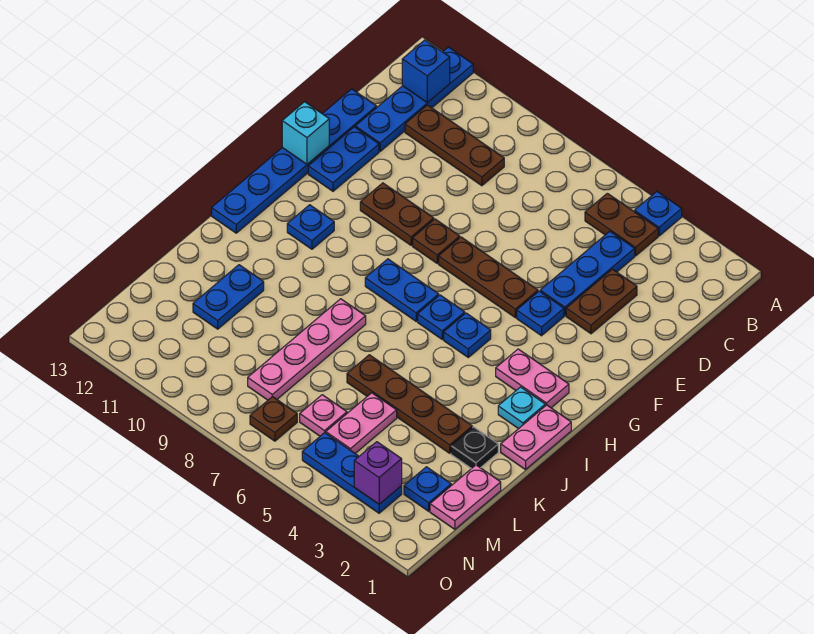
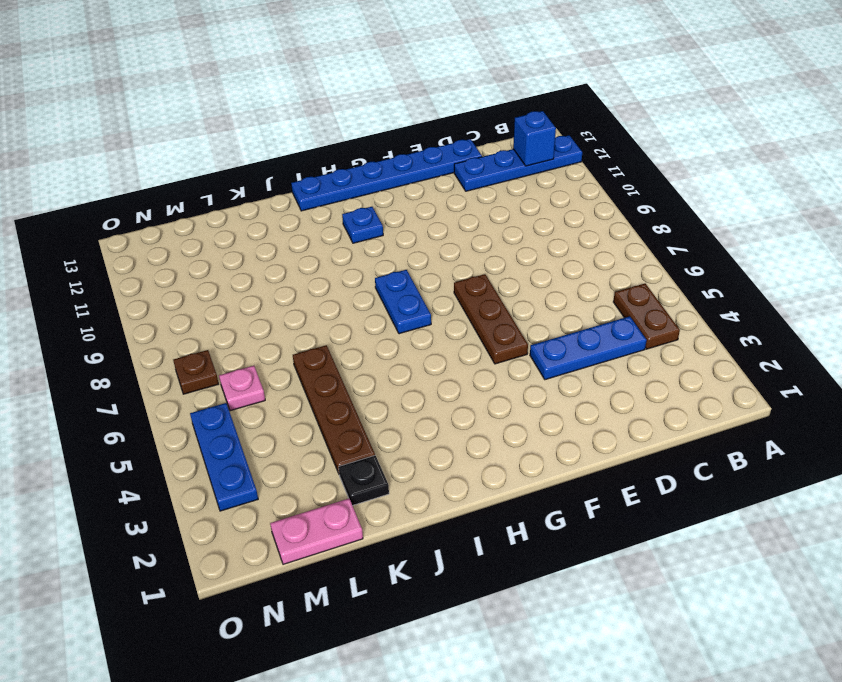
none -> blue plate A4 level 1
none -> brown plate C9:C11 level 1
none -> brown plate D3:E3 level 1
none -> blue plate E12:F12 level 1

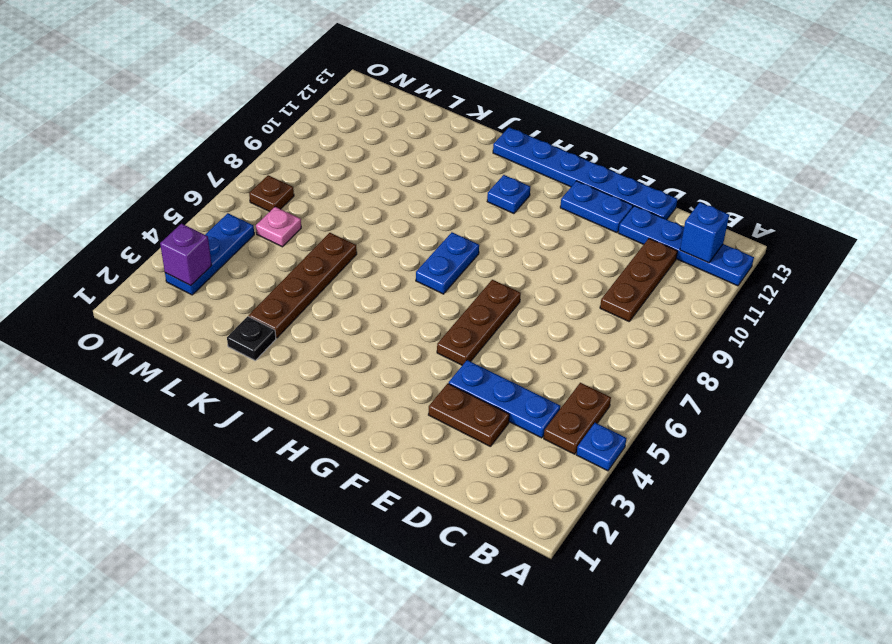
none -> blue plate F4 level 1
none -> brown plate F8 level 1
none -> brown plate F9:F10 level 1
none -> pink plate H2:H3 level 1

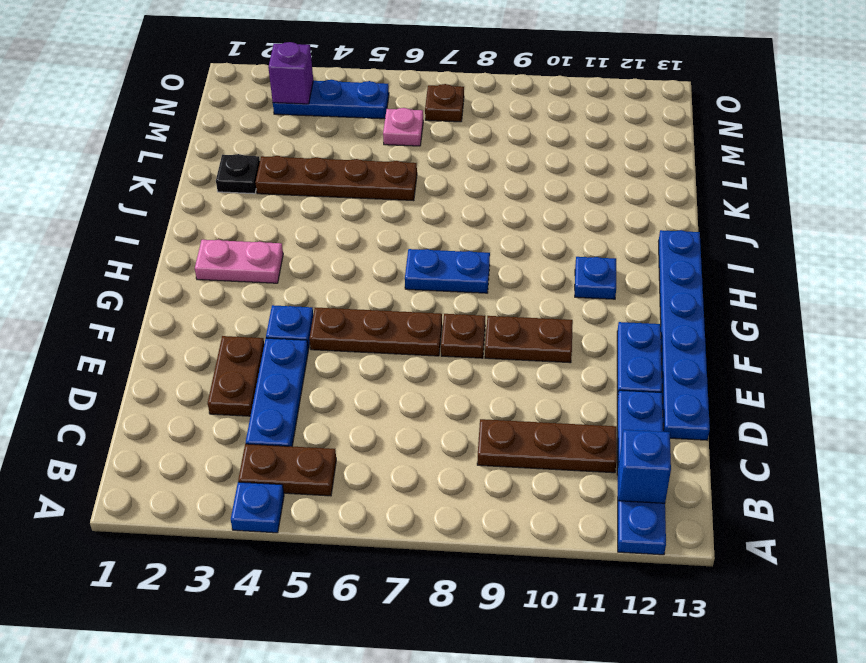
none -> blue plate H5 level 1
none -> blue plate H6 level 1
none -> pink plate I1:J1 level 1
none -> cyan plate I2 level 1

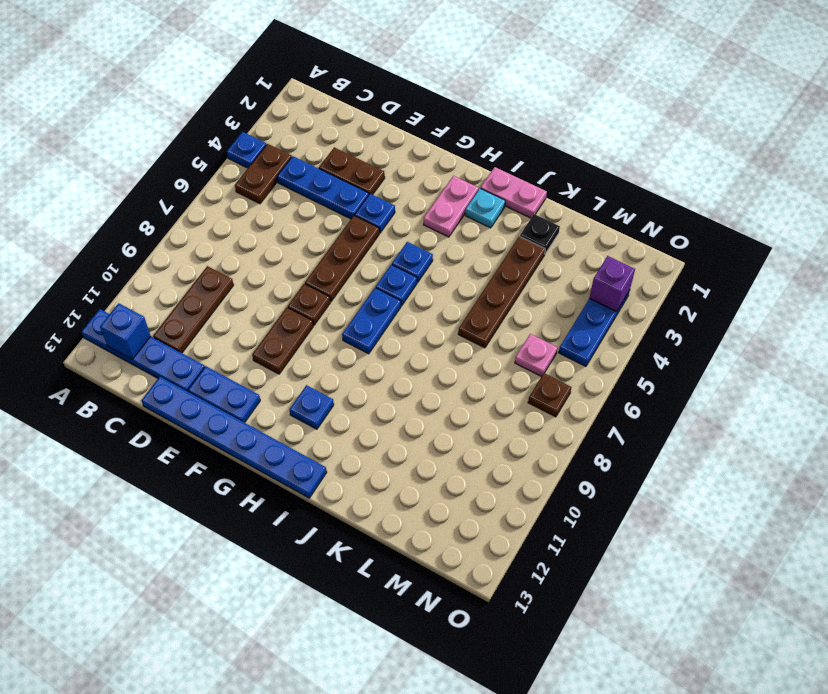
none -> pink plate J8:M8 level 1
none -> blue plate K11:L11 level 1
none -> pink plate L1:M1 level 1
none -> pink plate L5:M5 level 1

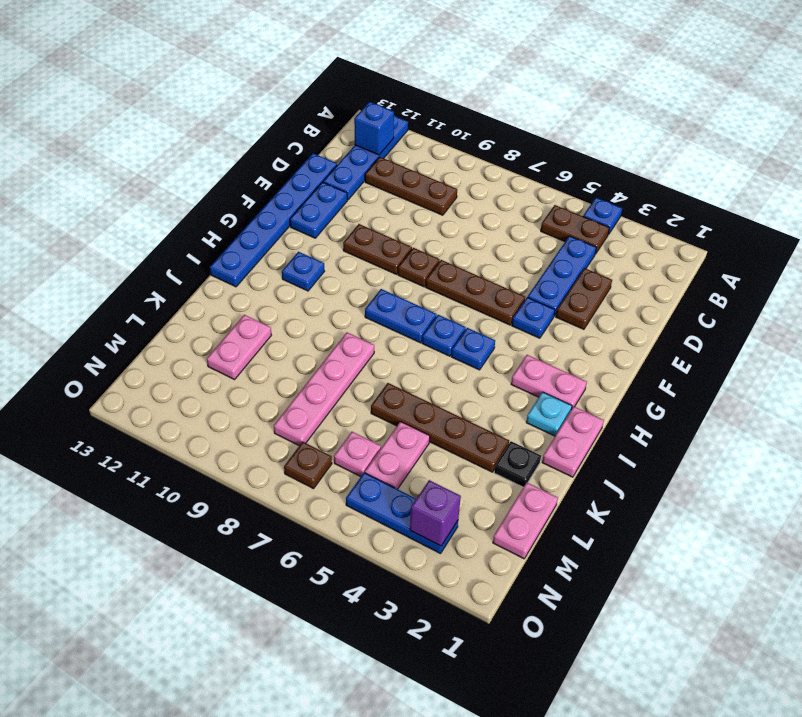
pink plate K11:L11 level 1 -> blue plate K11:L11 level 1
none -> blue plate M2 level 1
none -> cyan brick F13 level 2

